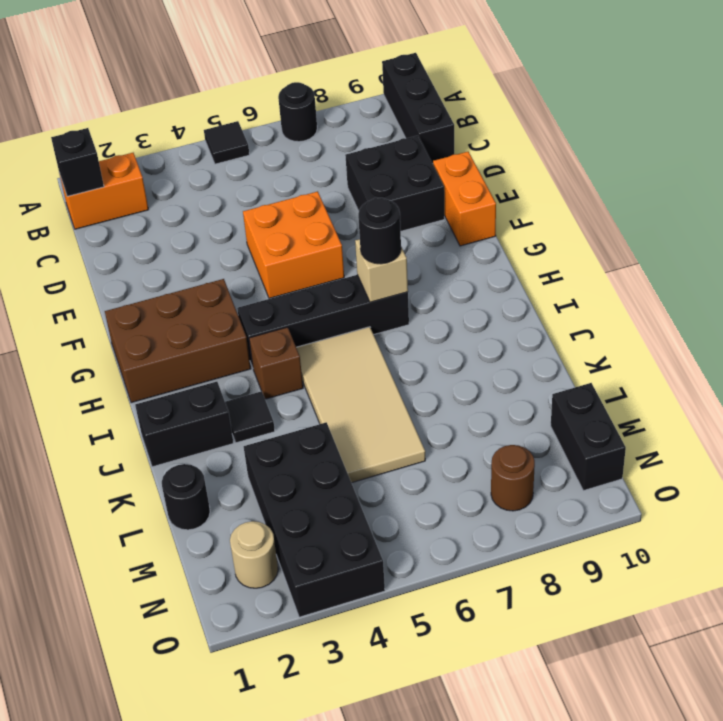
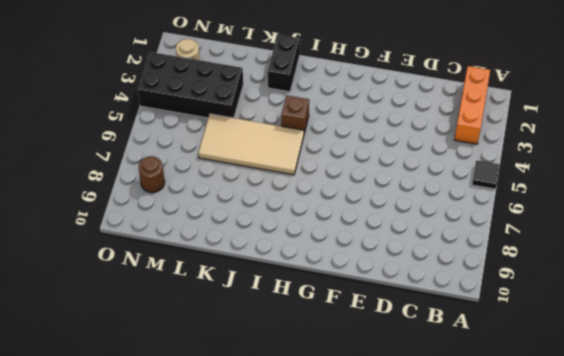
orange brick B1:B3 level 1 -> orange brick B1:B2 level 1
none -> black round brick A7 level 1
none -> black brick A10:C10 level 1
none -> black brick D8:E9 level 1

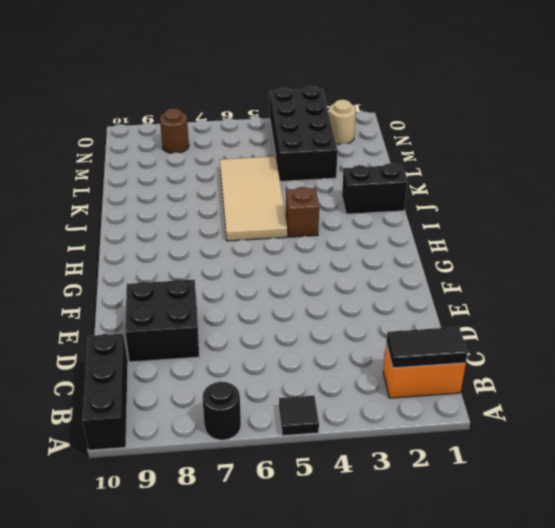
black tile B1:B2 level 2 -> black brick B1 level 2
none -> orange brick E5:F6 level 1
none -> orange brick E10:F10 level 1
none -> brown brick G1:H3 level 1

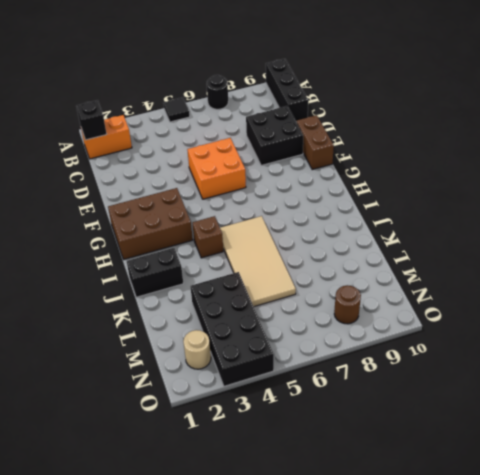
brown brick E10:F10 level 1 -> orange brick E10:F10 level 1
none -> black brick H4:H7 level 1
none -> black tile J3 level 1
none -> black round brick L1 level 1

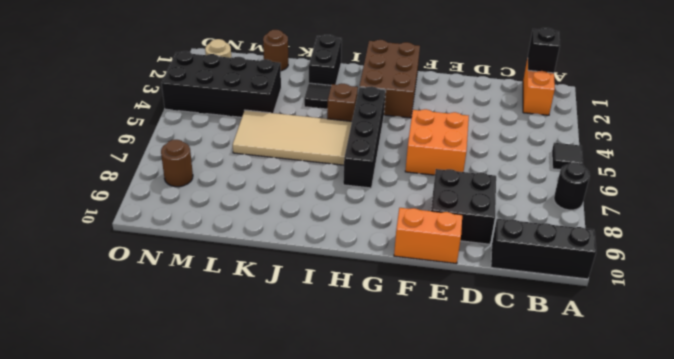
brown round brick L1 level 1 -> black round brick L1 level 1
none -> black brick M10:N10 level 1
none -> tan brick H7 level 2
none -> black round brick H7 level 3

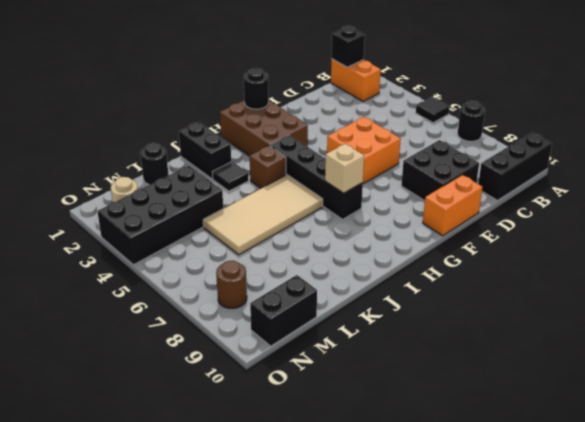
black round brick G1 level 2 -> black round brick H7 level 3

